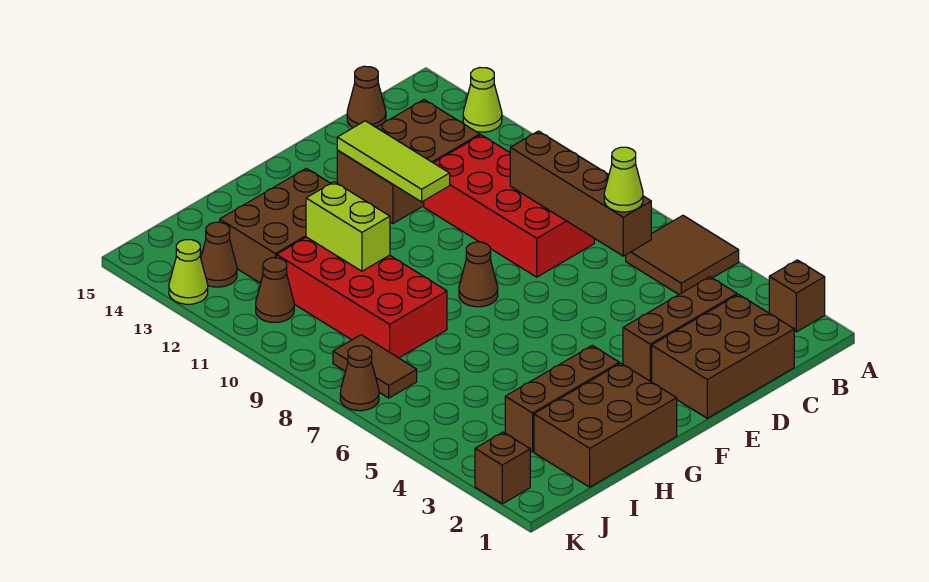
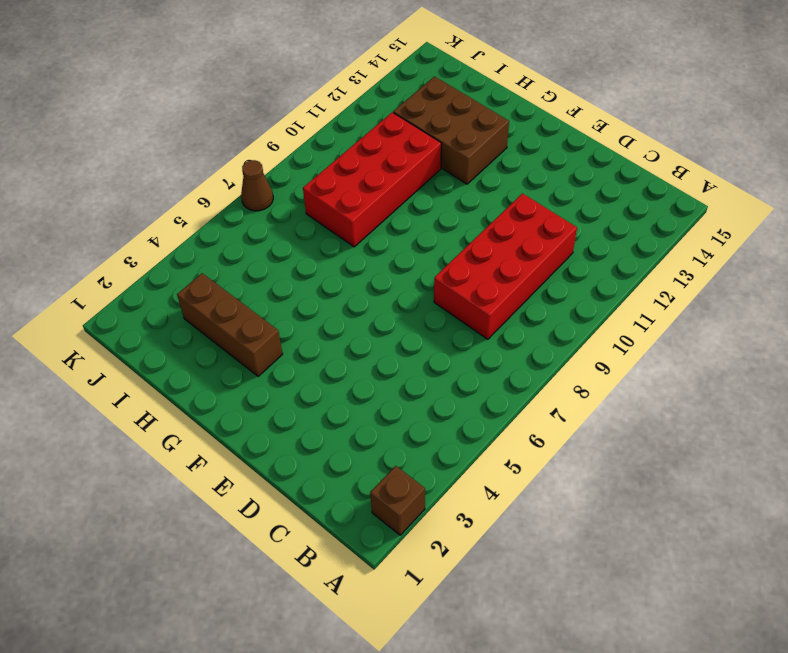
none -> brown tile A5:B6 level 1
none -> lime cone A13 level 1
none -> brown brick C1:E2 level 1

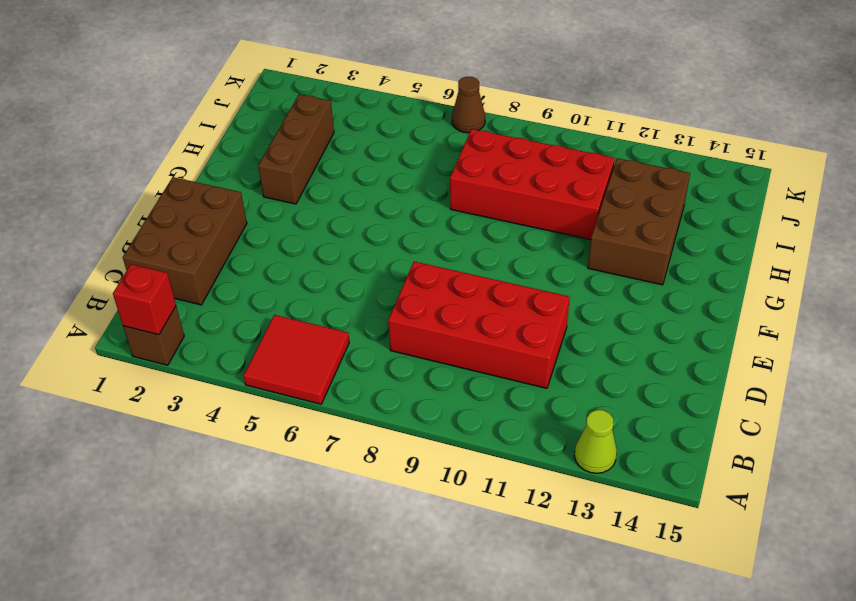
red brick A2 level 2 -> none
red tile A5:B6 level 1 -> brown tile A5:B6 level 1
none -> brown brick C3:E3 level 1
none -> brown brick C12:E13 level 1
none -> brown cone C15 level 1

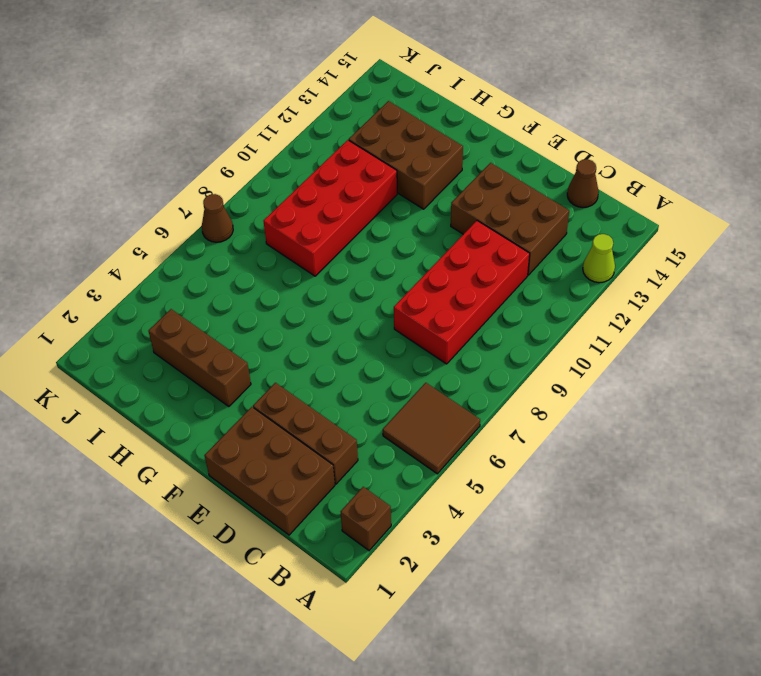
none -> brown cone F8 level 1
none -> brown brick G1:I2 level 1
none -> brown tile J7:J8 level 1

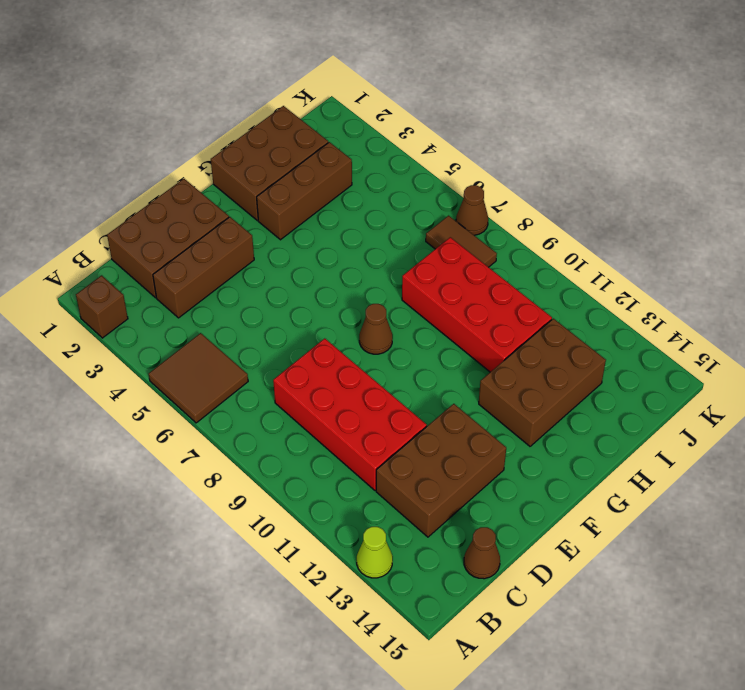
none -> brown cone J11 level 1
none -> brown cone J13 level 1
none -> brown brick K2 level 1

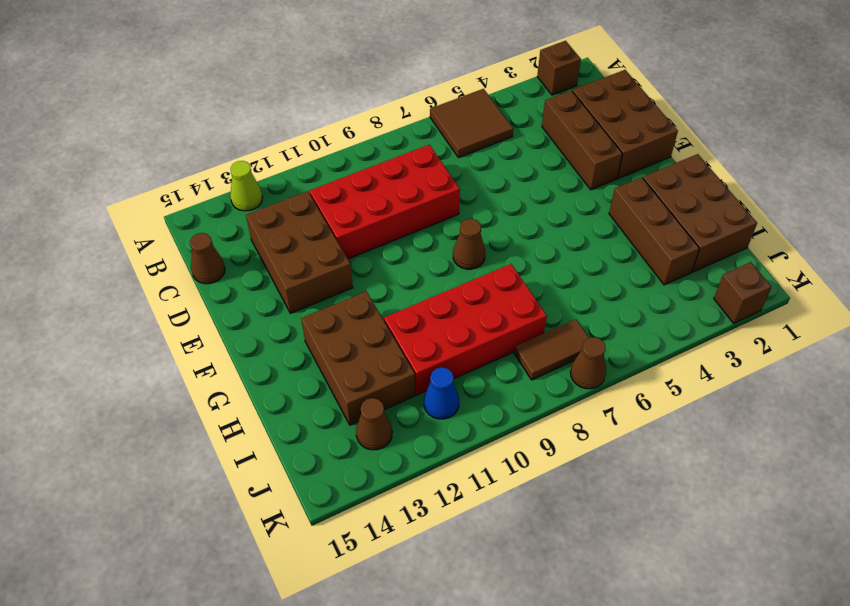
blue cone J11 level 1 -> brown cone J11 level 1
none -> lime cone K13 level 1
none -> brown brick C6:C9 level 2
none -> lime tile E11:E13 level 2

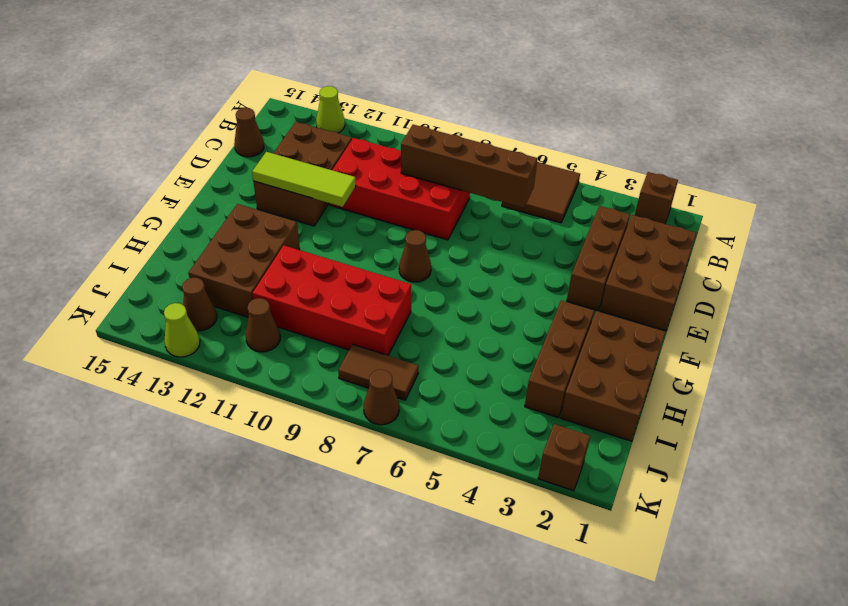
none -> lime brick H10:H11 level 2
none -> lime cone C6 level 3

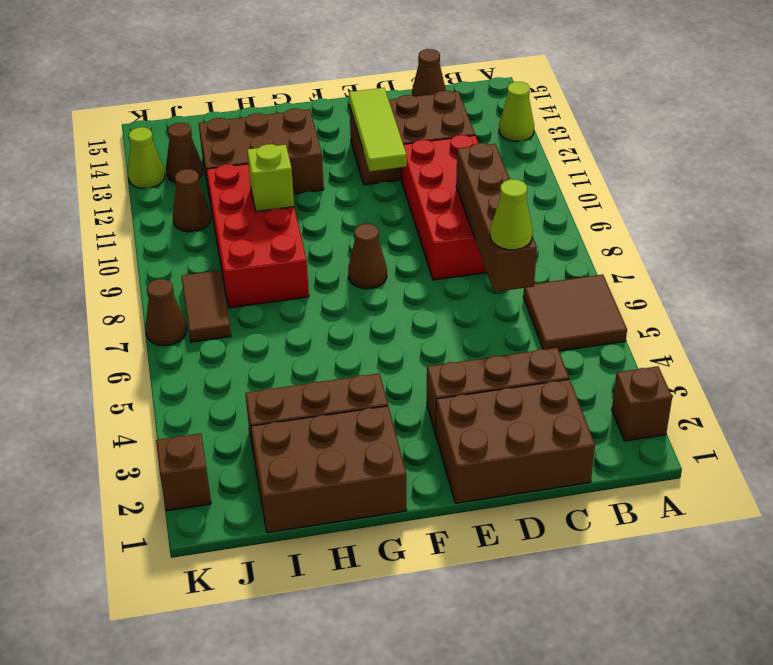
lime brick H10 level 2 -> lime brick H10:H11 level 2

